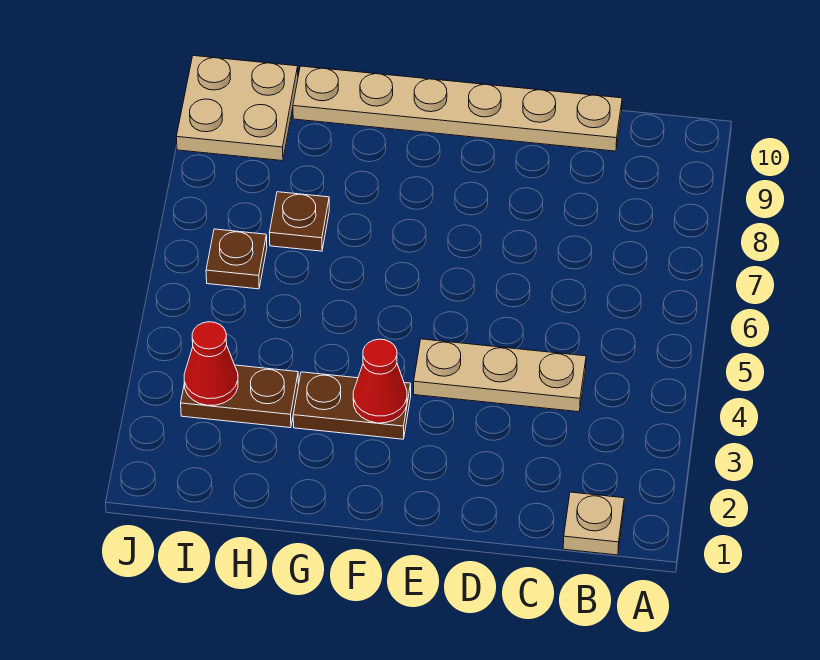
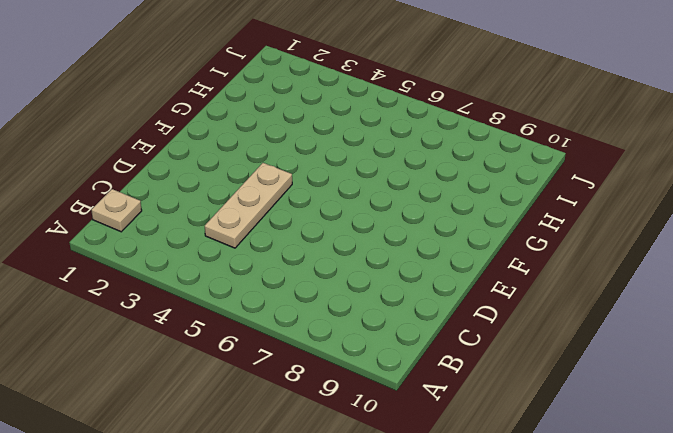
none -> tan plate C10:H10 level 1
none -> brown plate F3:G3 level 1

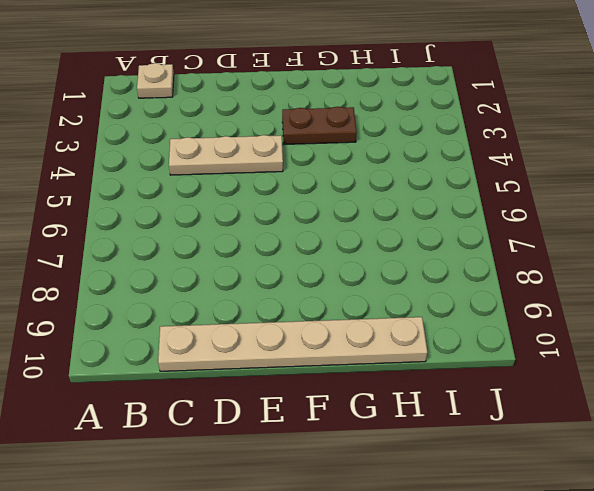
none -> brown plate H3:I3 level 1
none -> brown plate H7 level 1

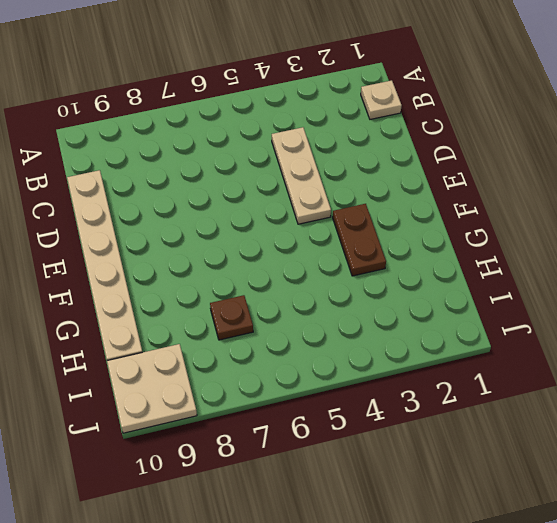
none -> brown plate H3:I3 level 1
none -> brown plate I6 level 1

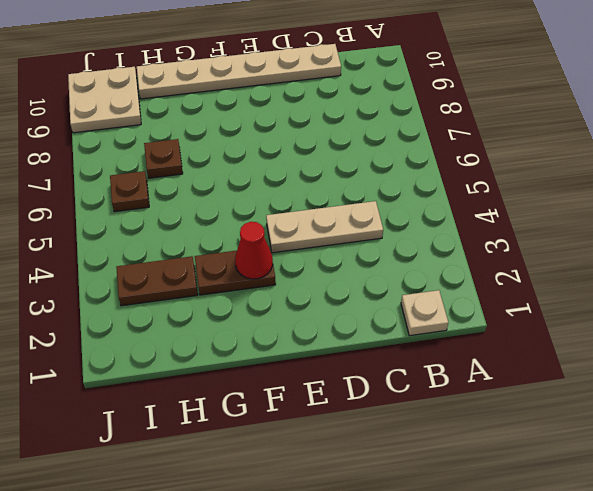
none -> red cone I3 level 2

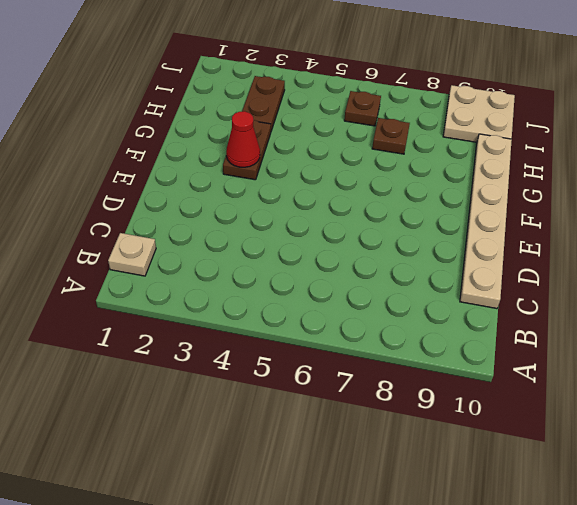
none -> tan plate C4:E4 level 1
none -> red cone I3 level 2

